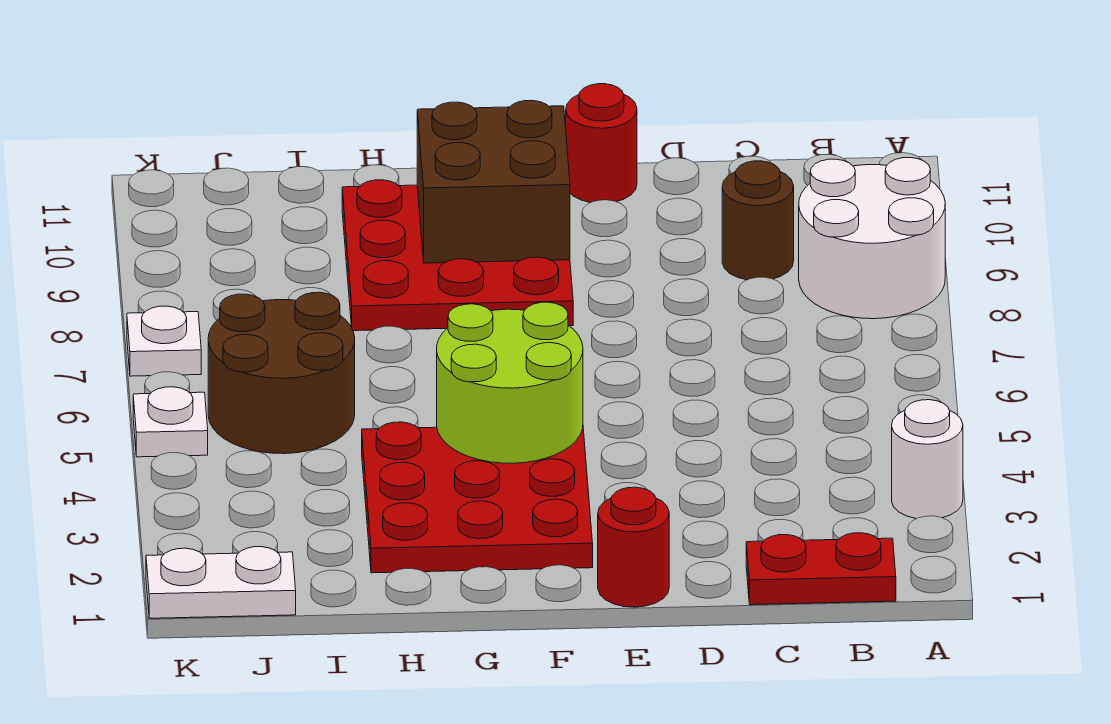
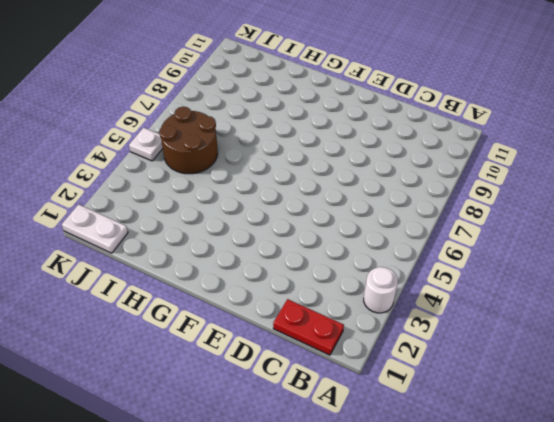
none -> white round brick A8:B9 level 1
none -> brown round brick C9 level 1
none -> red round brick E1 level 1

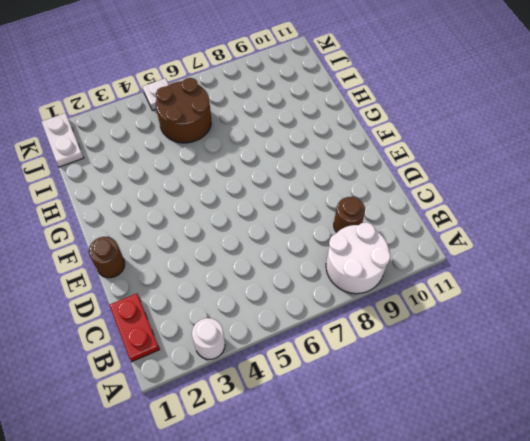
brown round brick E1 level 1 -> red round brick E1 level 1
none -> red round brick E11 level 1
none -> red plate F2:H4 level 1
none -> red plate F8:H10 level 1

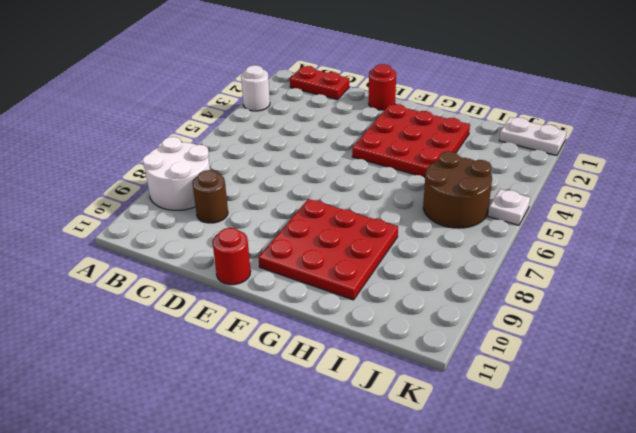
none -> white plate K7 level 1
none -> lime round brick F4:G5 level 2
none -> brown brick F9:G10 level 2

